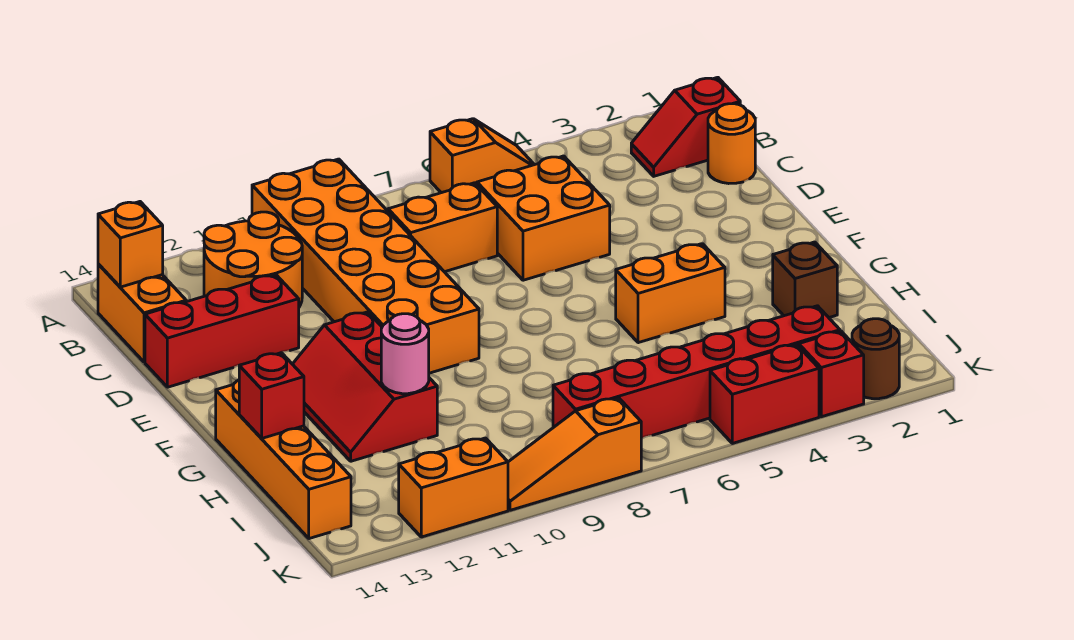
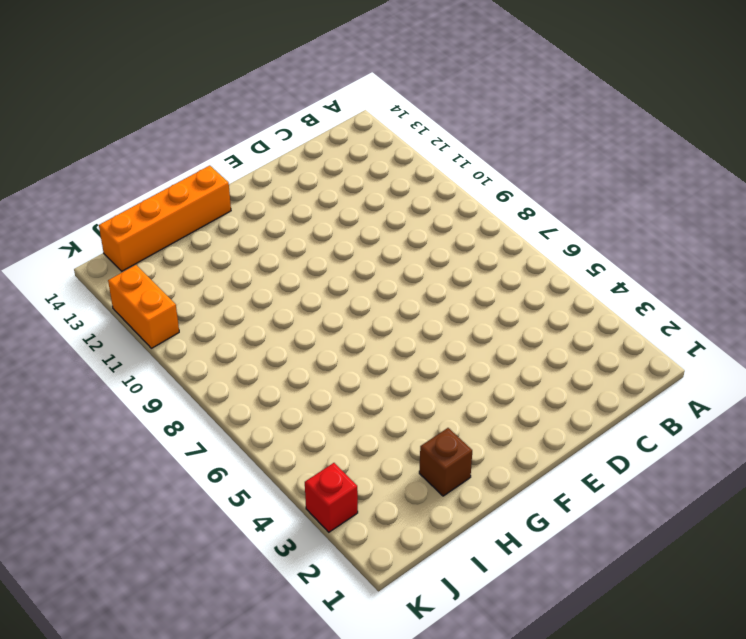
none -> orange slope A5:A6 level 1 top 6
none -> orange brick A9:F10 level 1
none -> red slope B1:B2 level 1 top 1

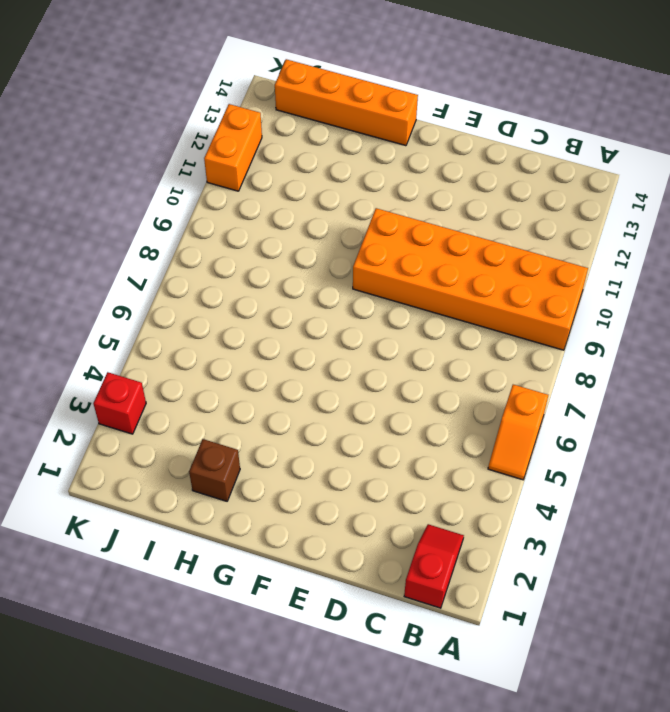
none -> orange round brick B11:C12 level 1
none -> orange brick B14:C14 level 1
none -> orange round brick C1 level 1

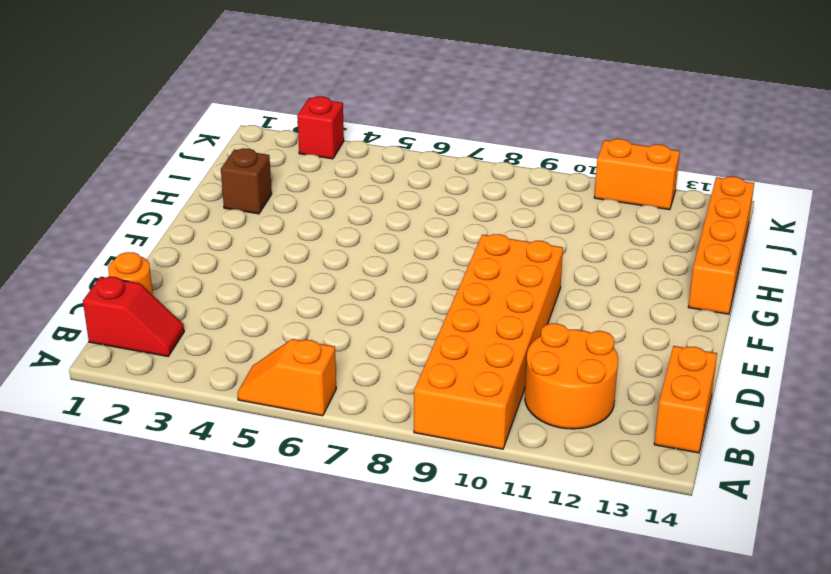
none -> orange brick C5:D6 level 1
none -> orange brick C7:C8 level 1
none -> red brick D12:D14 level 1

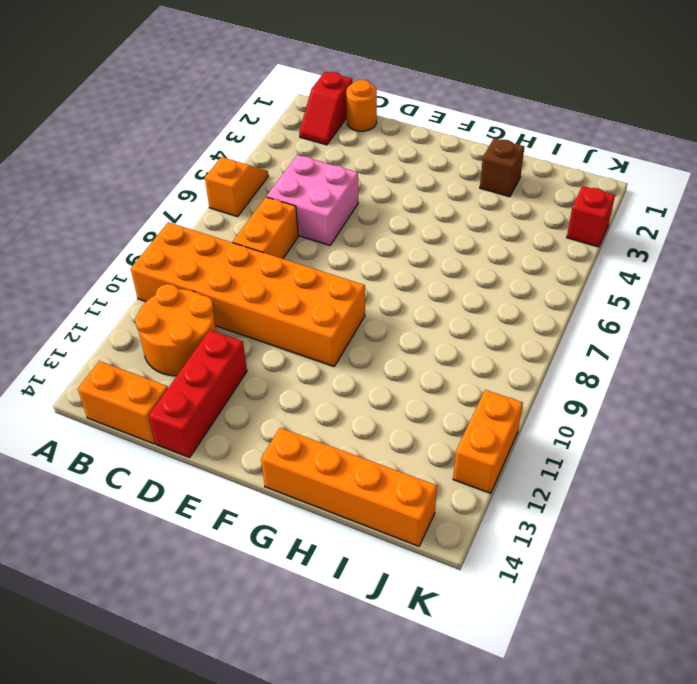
pink brick C5:D6 level 1 -> orange brick C5:D6 level 1
none -> red slope F11:H12 level 1 top 11
none -> orange brick G4:G5 level 1
none -> red brick J3:J8 level 1

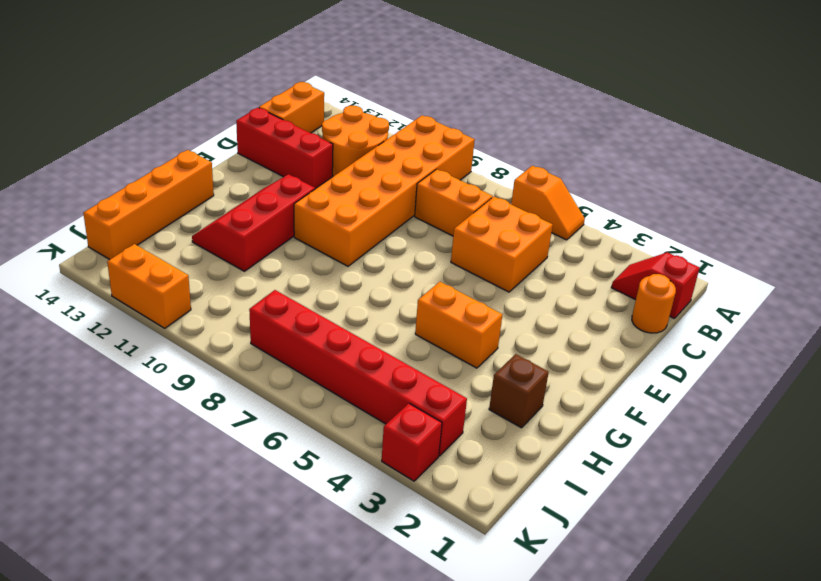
none -> brown round brick K2 level 1
none -> red brick K4:K5 level 1
none -> orange slope K8:K10 level 1 top 8

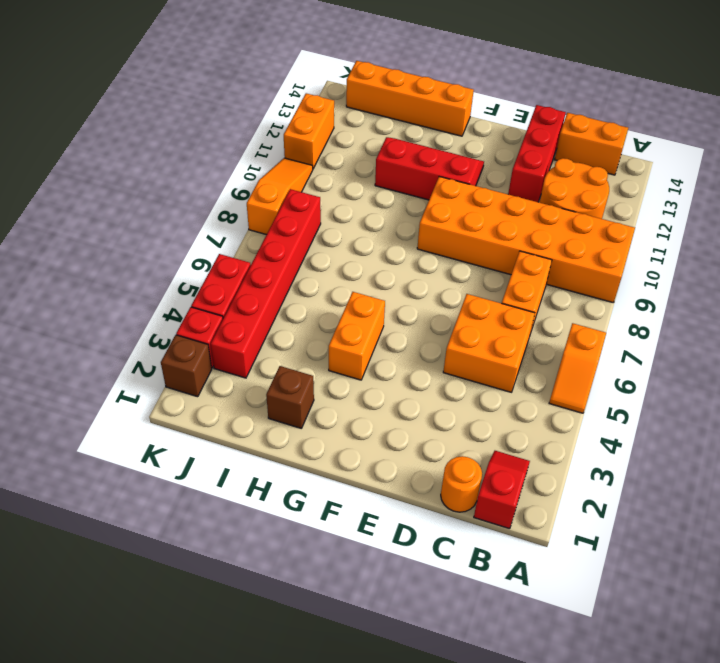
brown brick K2 level 1 -> brown round brick K2 level 1
none -> orange brick B14 level 2
none -> pink round brick H11 level 2
none -> red brick H14 level 2

